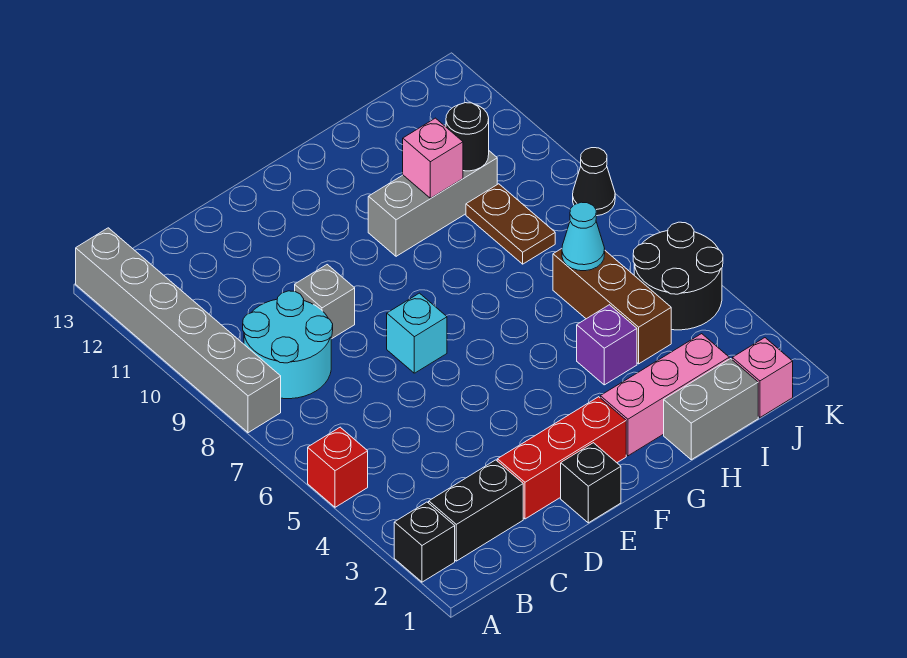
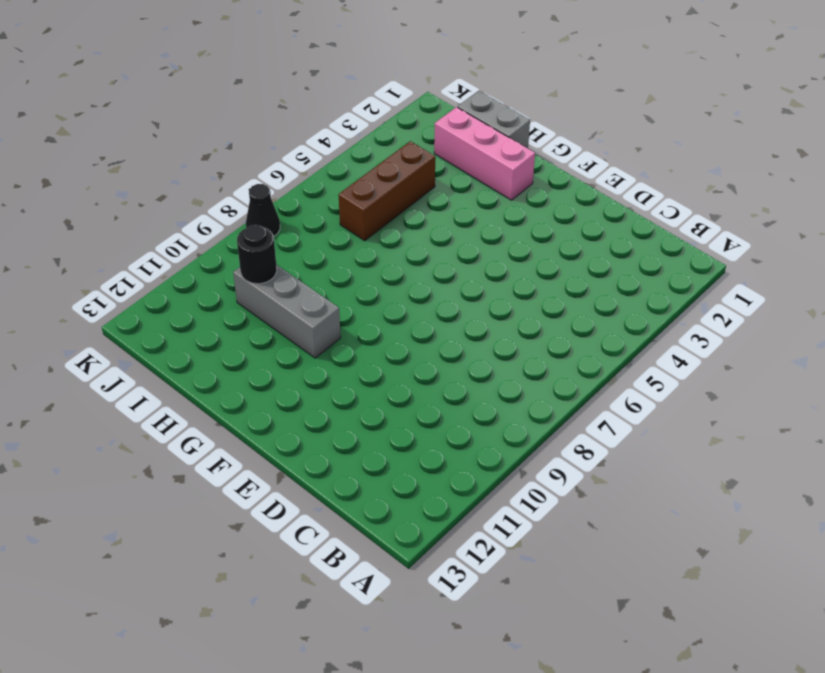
none -> black brick A2 level 1
none -> red brick A5 level 1
none -> grey brick A8:A13 level 1

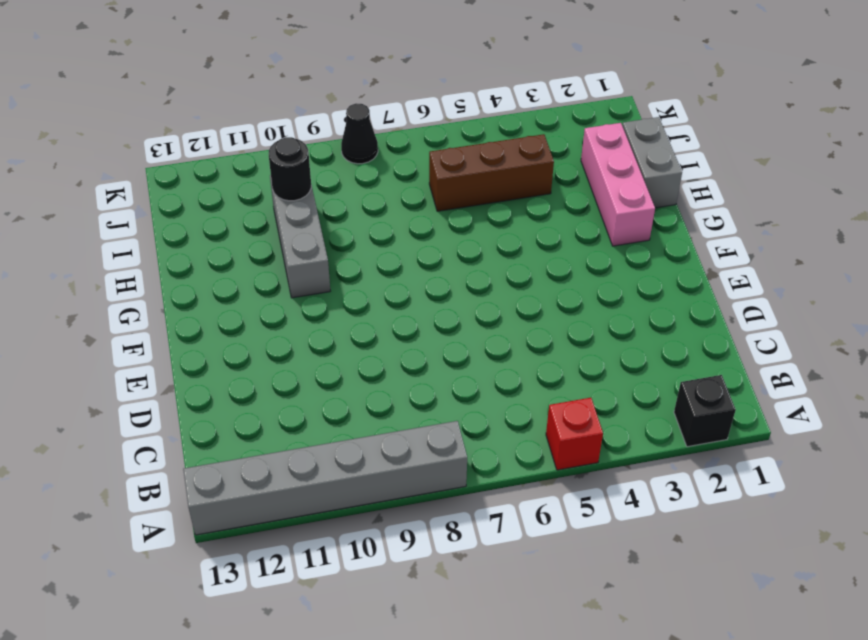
none -> black brick B2:C2 level 1
none -> cyan round brick B8:C9 level 1
none -> red brick D2:F2 level 1

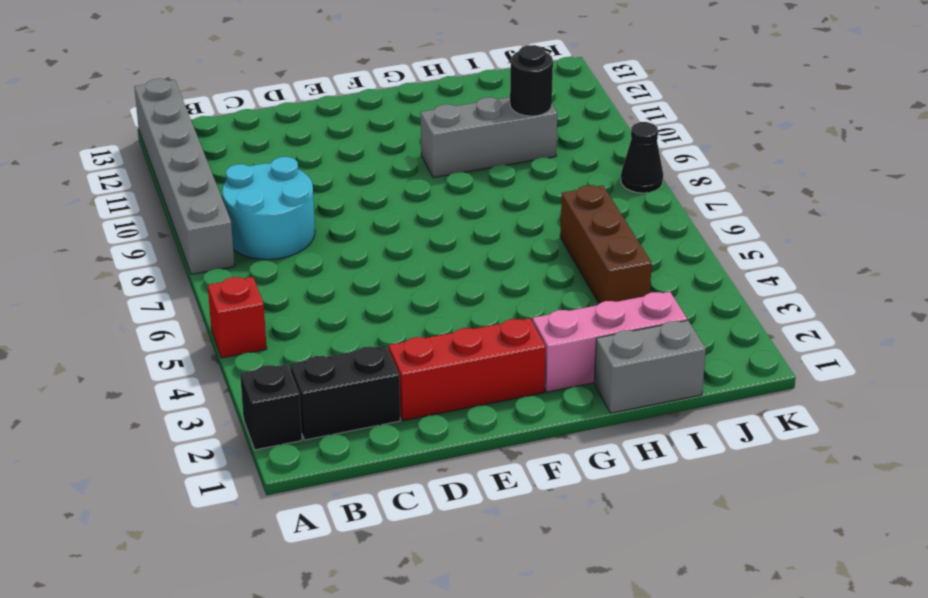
none -> grey brick D9 level 1
none -> black brick E1 level 1
none -> cyan brick E7 level 1

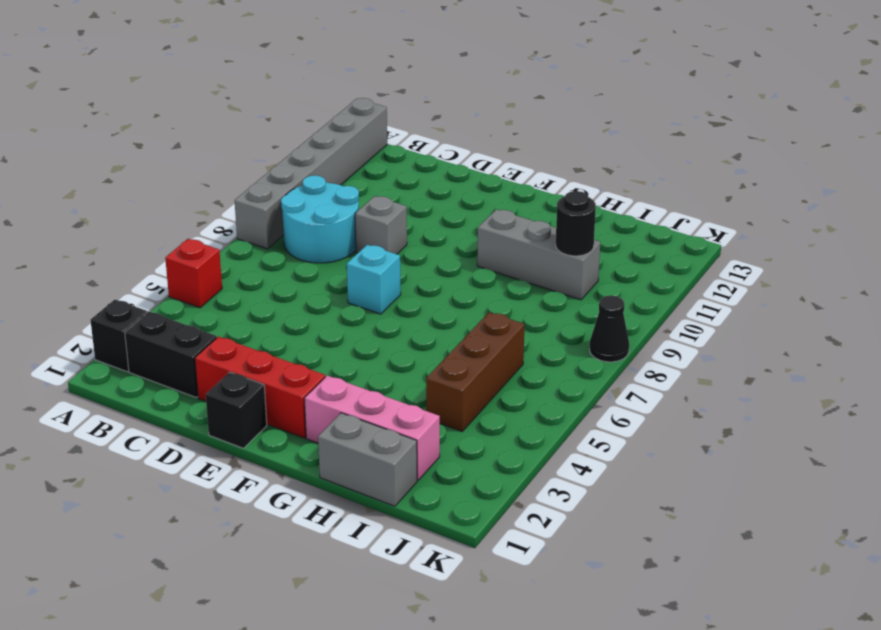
none -> purple brick H4 level 1
none -> brown plate I8:I9 level 1
none -> pink brick J1 level 1

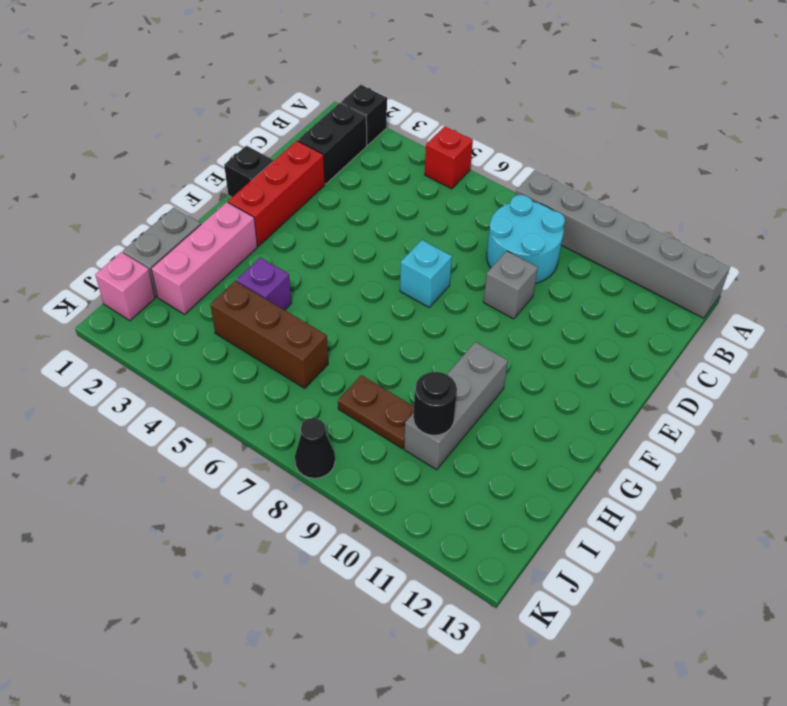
none -> black round brick J4:K5 level 1
none -> pink brick H10 level 2
none -> cyan cone I6 level 2

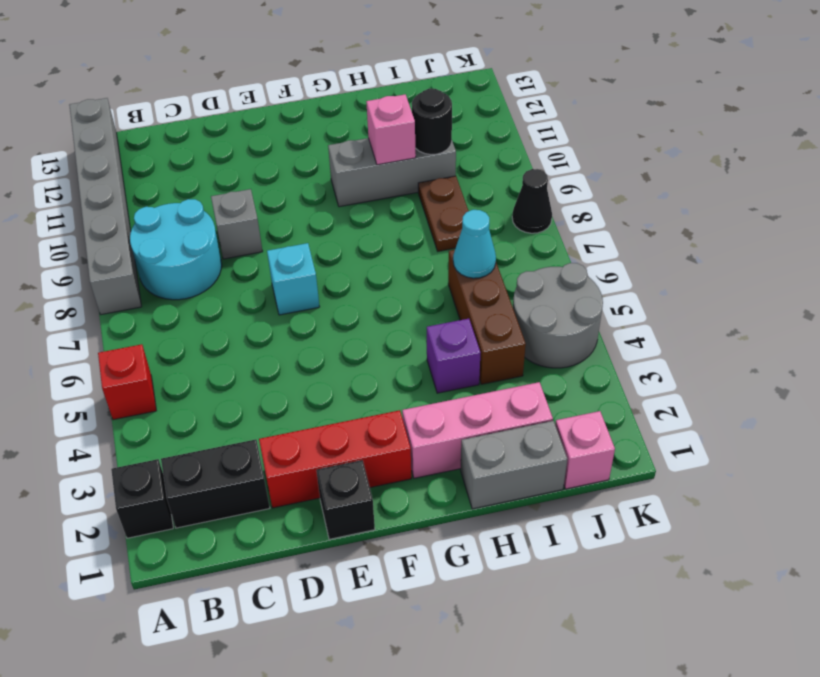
grey round brick J4:K5 level 1 -> black round brick J4:K5 level 1

